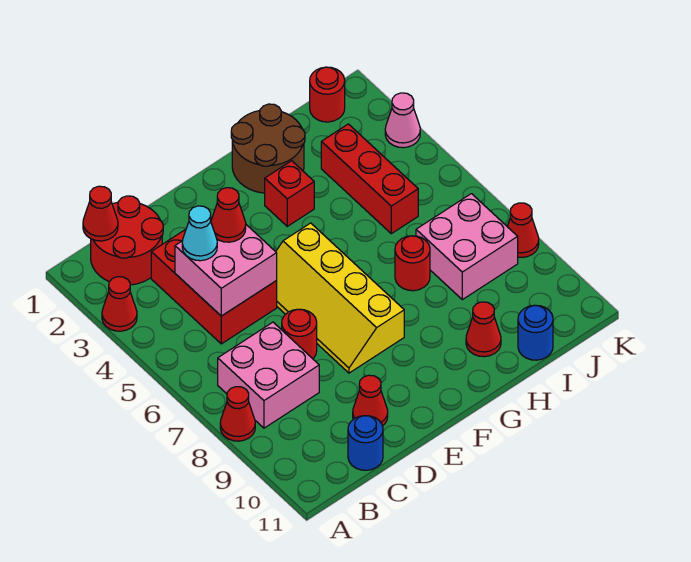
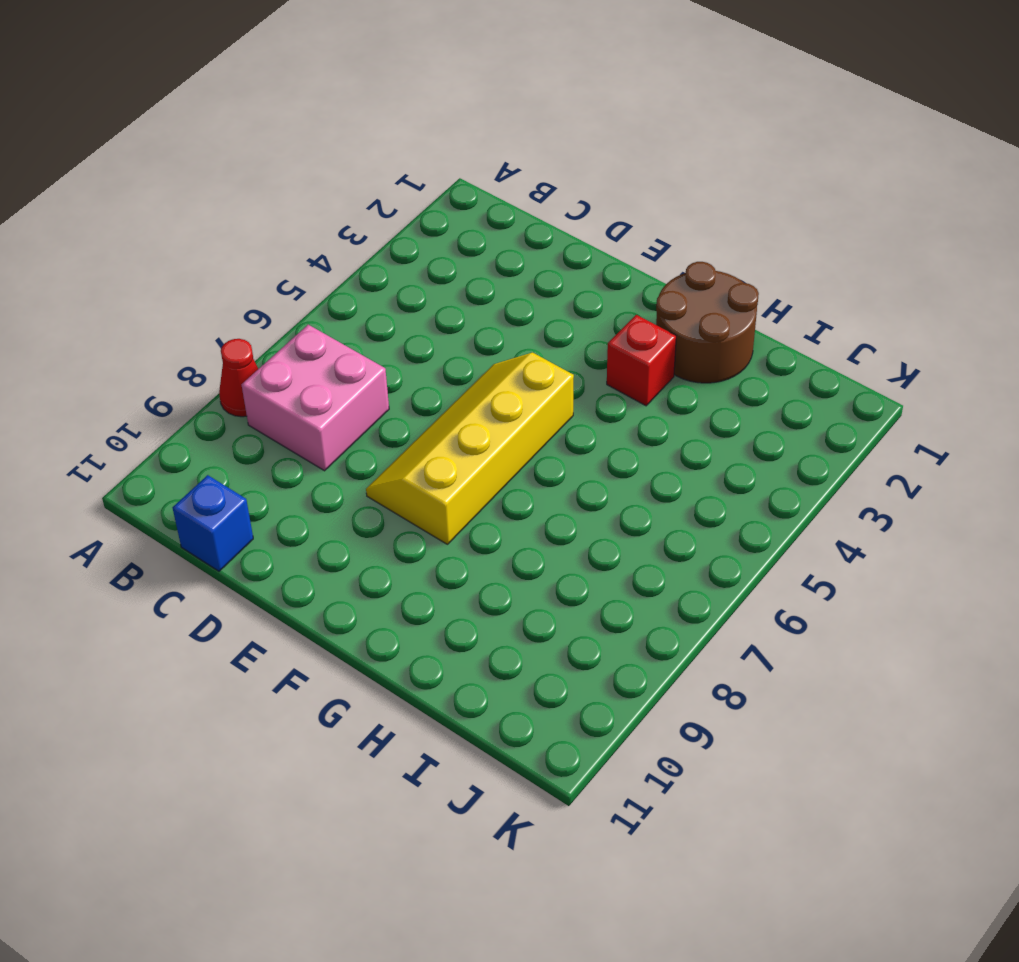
blue brick C11 level 1 -> blue round brick C11 level 1
none -> red cone A3 level 1
none -> red round brick B1:C2 level 1
none -> red brick C3:D5 level 1

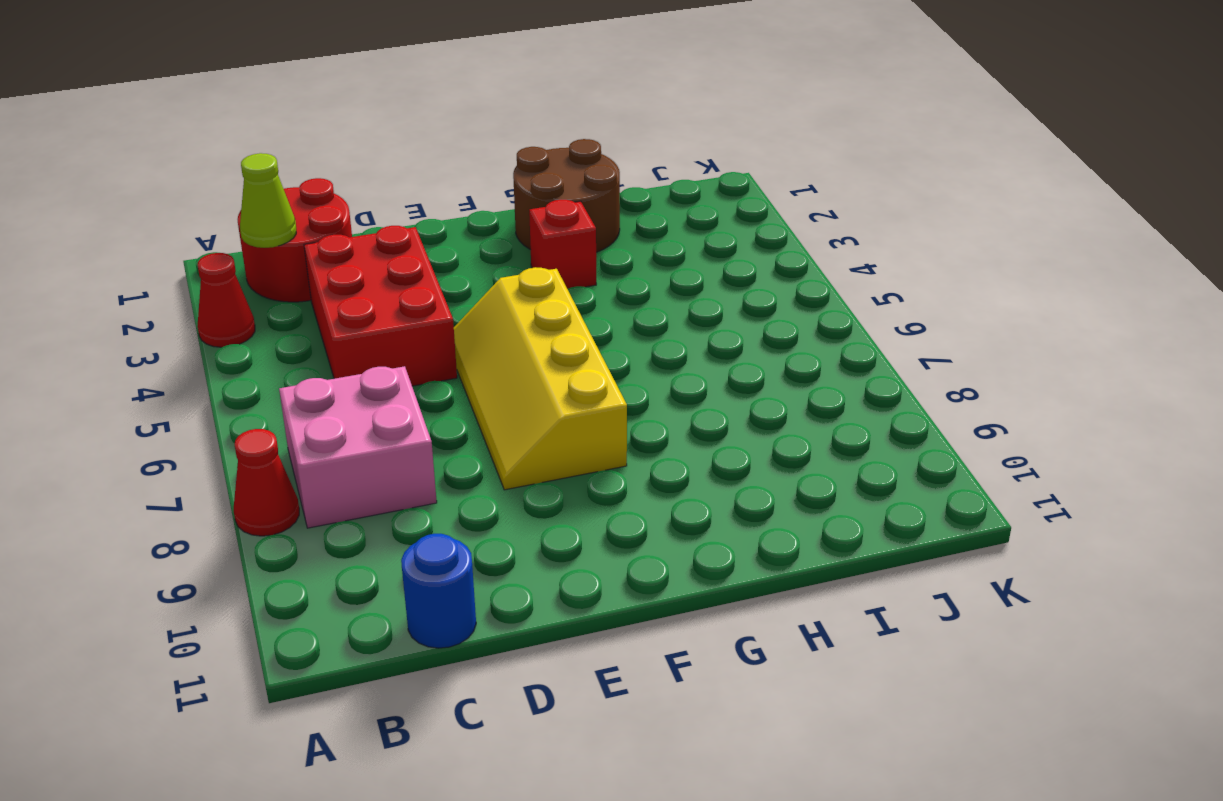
lime cone B2 level 2 -> none
none -> red round brick D7 level 1
none -> red cone D10 level 1
none -> red round brick H7 level 1

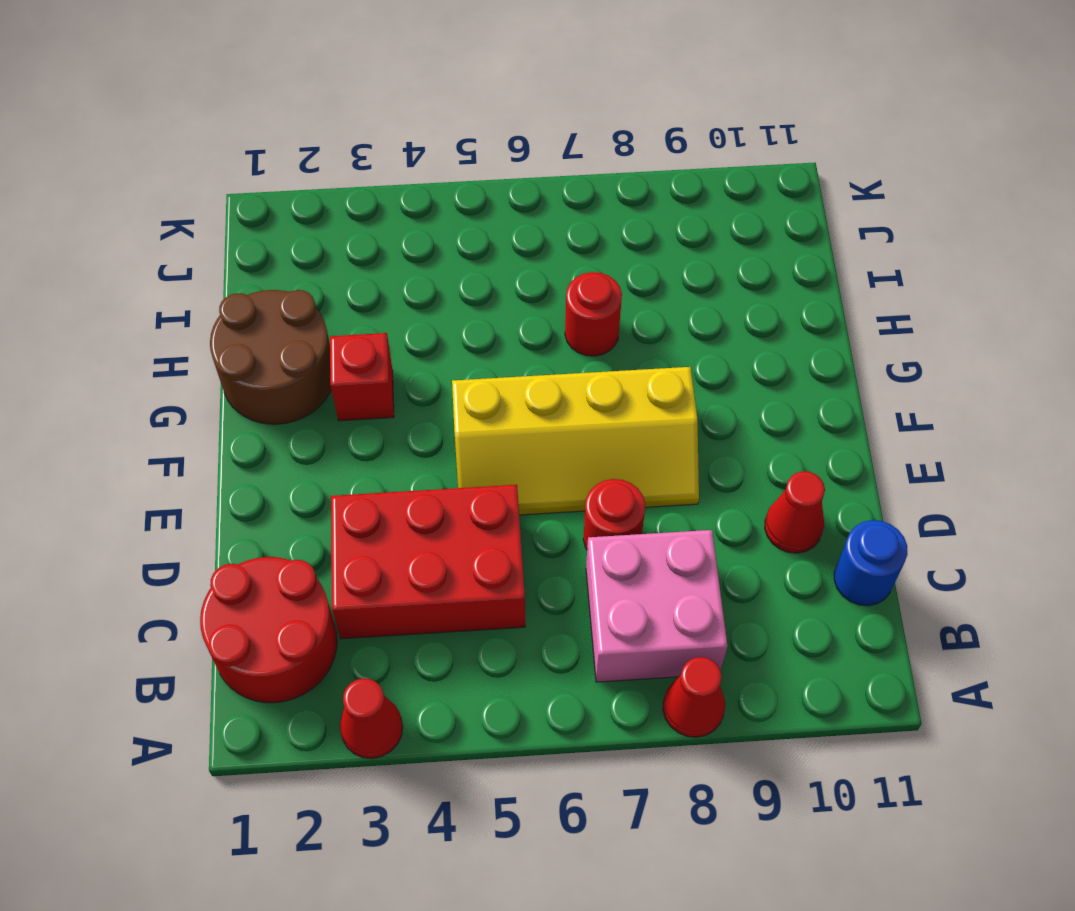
none -> red cone H10 level 1
none -> red brick I3:I5 level 1
none -> pink brick I7:J8 level 1

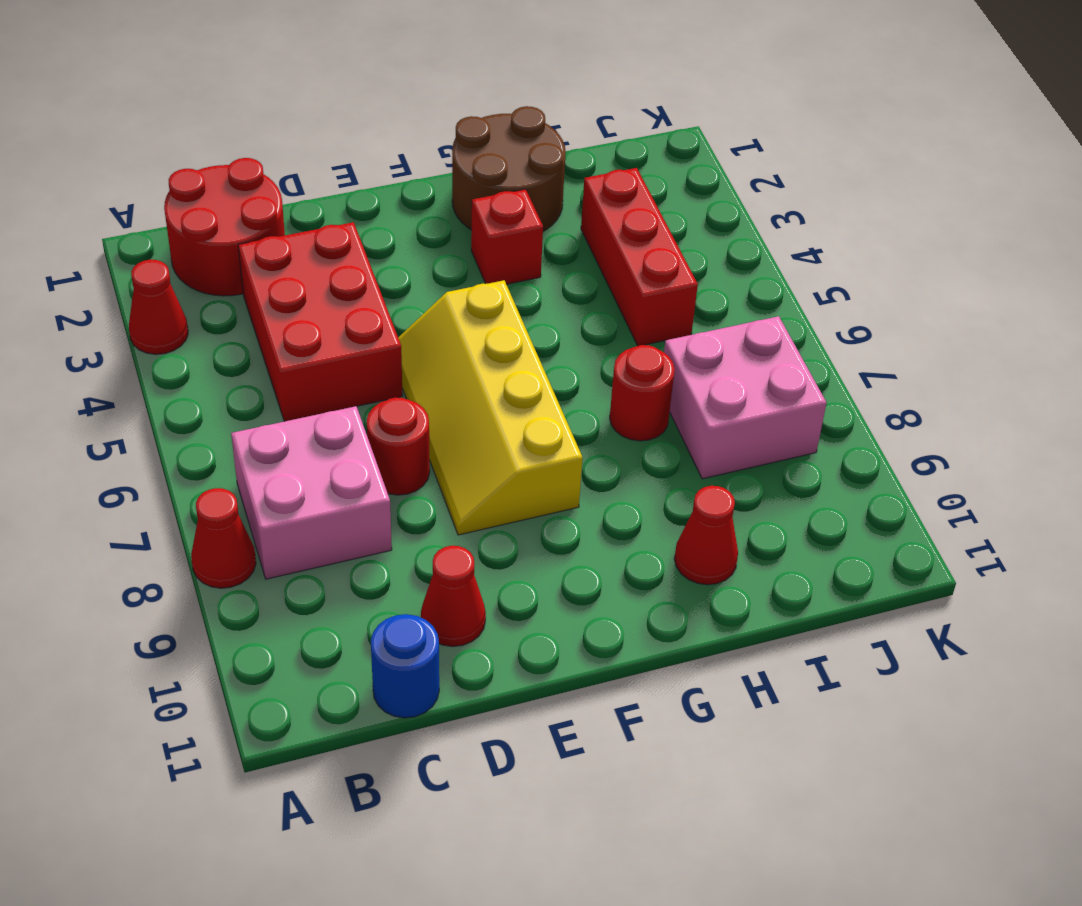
none -> blue round brick I11 level 1
none -> red round brick J1 level 1
none -> pink cone K3 level 1

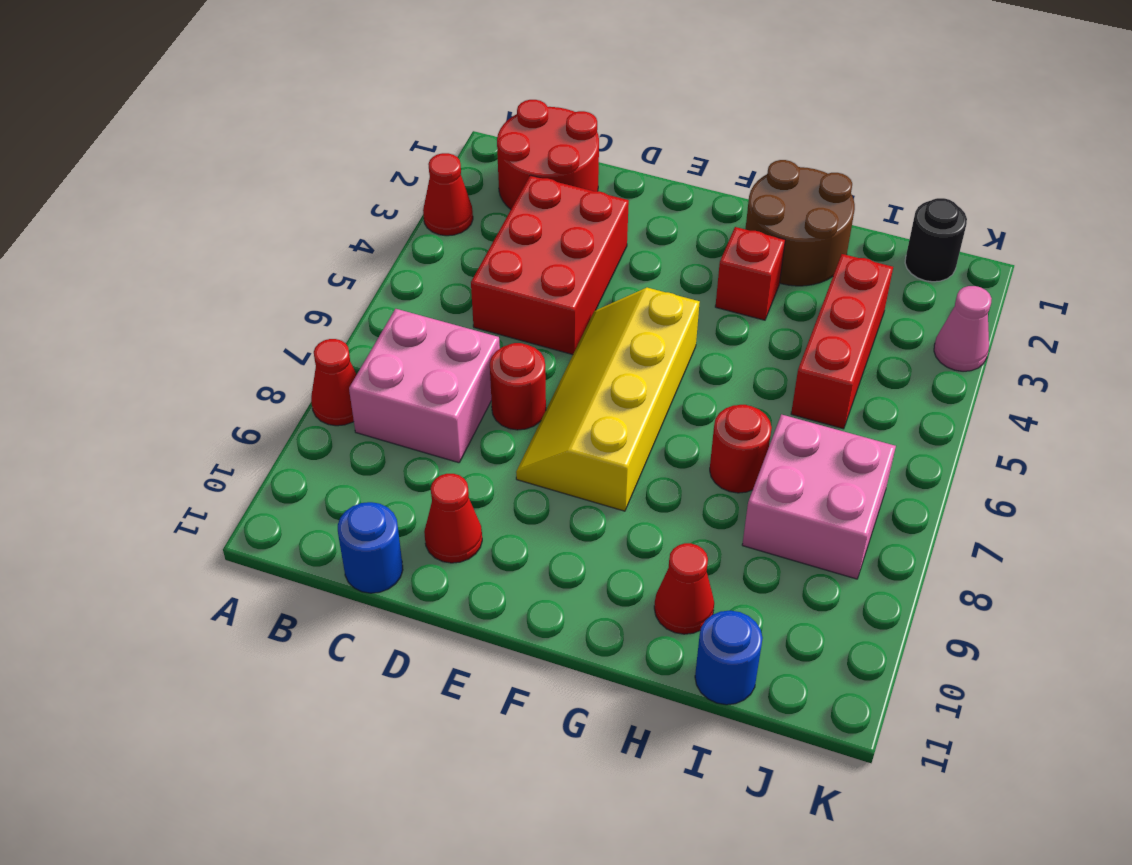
black round brick J1 level 1 -> red round brick J1 level 1
none -> red cone K8 level 1
none -> red cone B1 level 2
none -> pink brick C4:D5 level 2

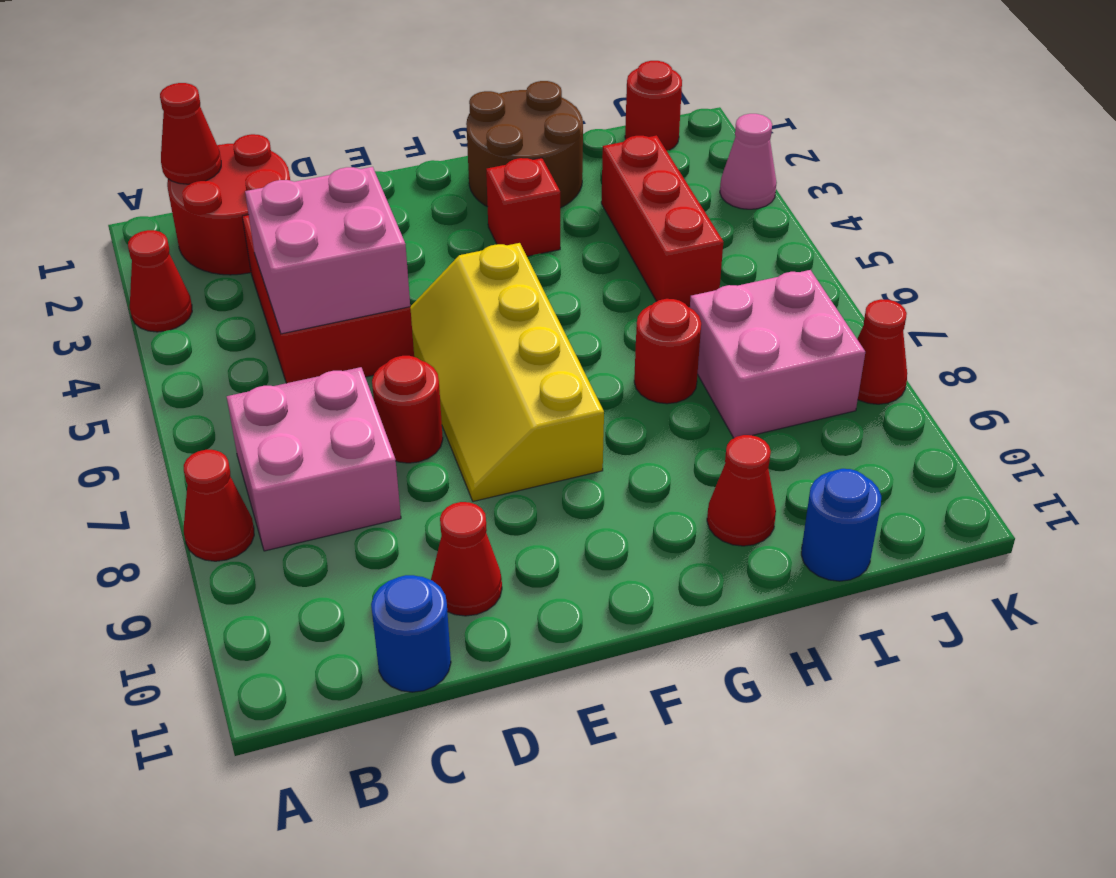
none -> cyan cone C4 level 3
none -> red cone D4 level 3

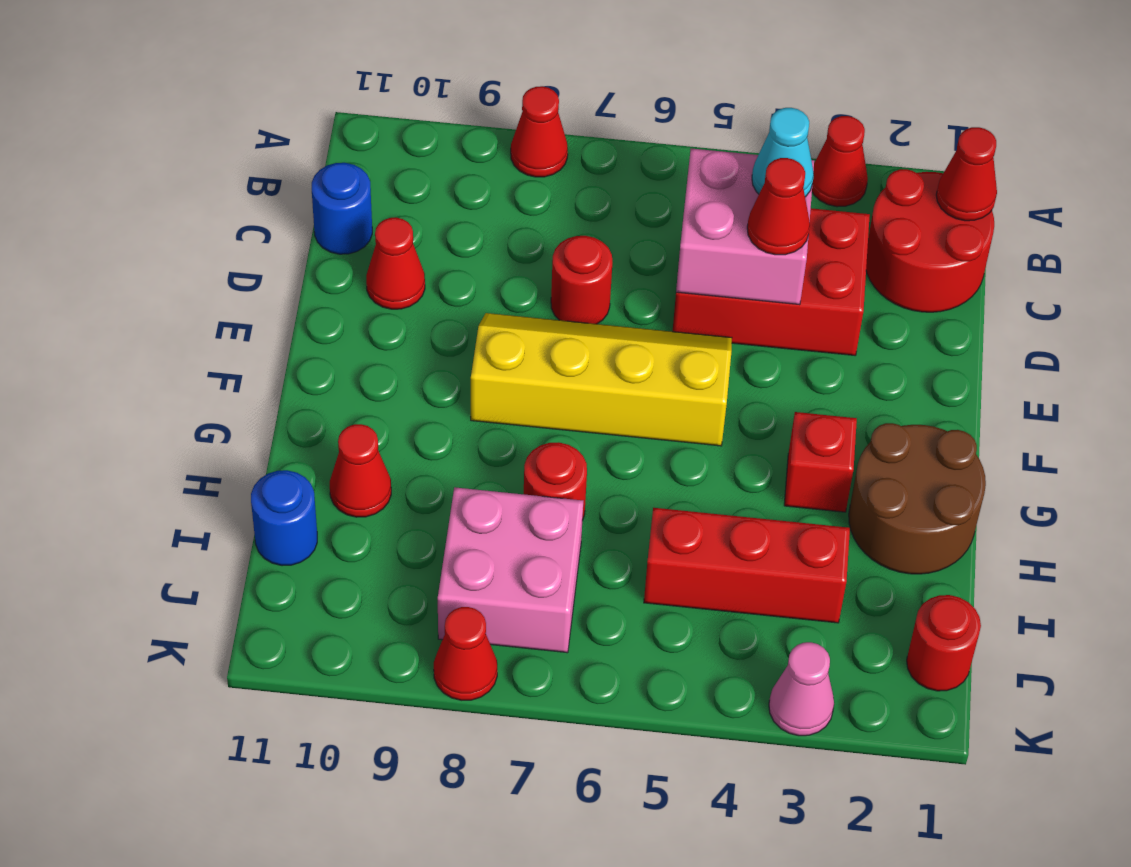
none -> pink brick B7:C8 level 1

